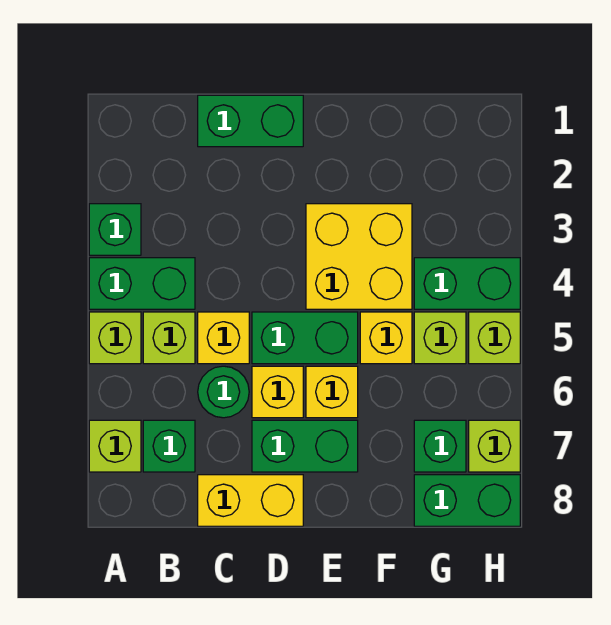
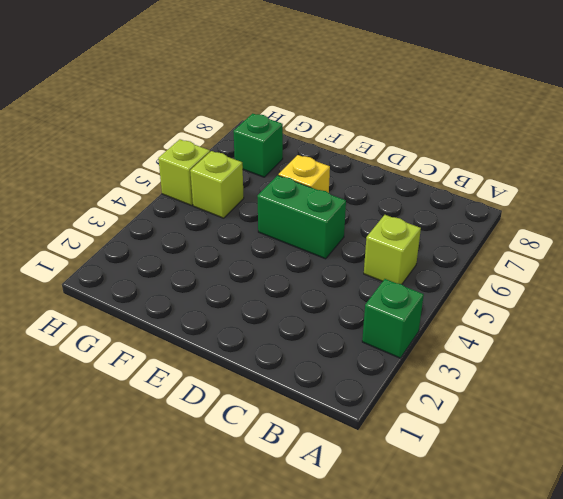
none -> green brick A4:B4 level 1
none -> lime brick A5 level 1
none -> lime brick A7 level 1

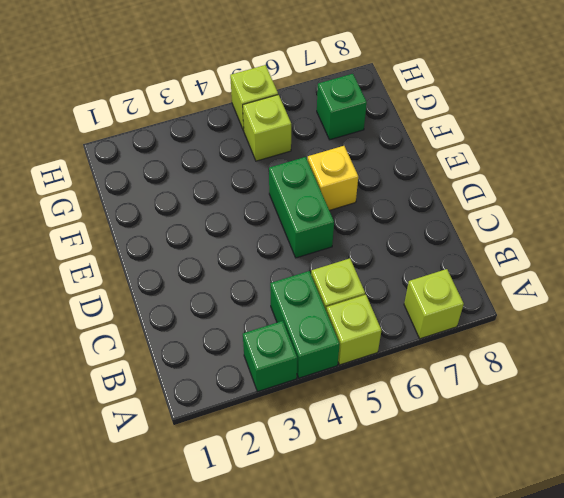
none -> green brick B7 level 1
none -> green brick C1:D1 level 1
none -> yellow brick C5 level 1

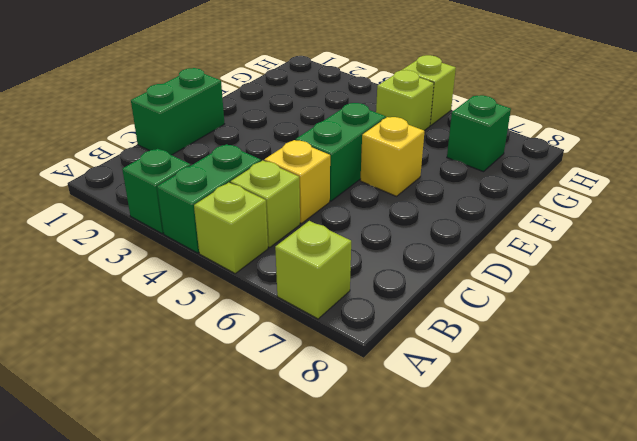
none -> green brick B7 level 1
none -> green round brick C6 level 1
none -> yellow brick C8:D8 level 1

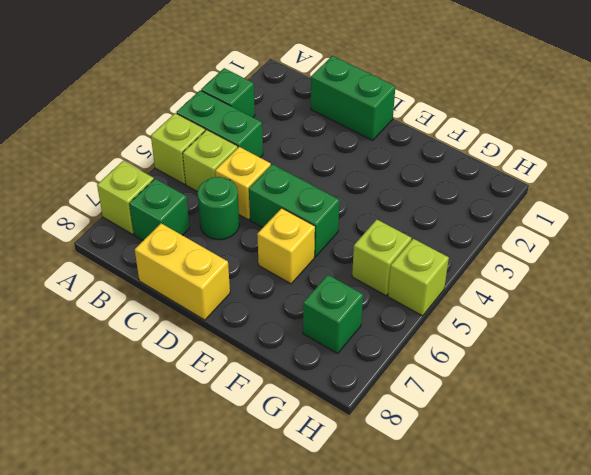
none -> yellow brick D6 level 1
none -> green brick D7:E7 level 1
none -> yellow brick E3:F4 level 1

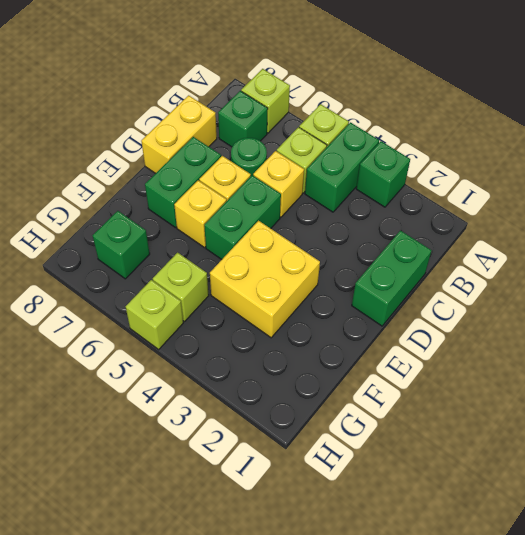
none -> yellow brick F5 level 1
none -> green brick G4:H4 level 1
none -> green brick G8:H8 level 1

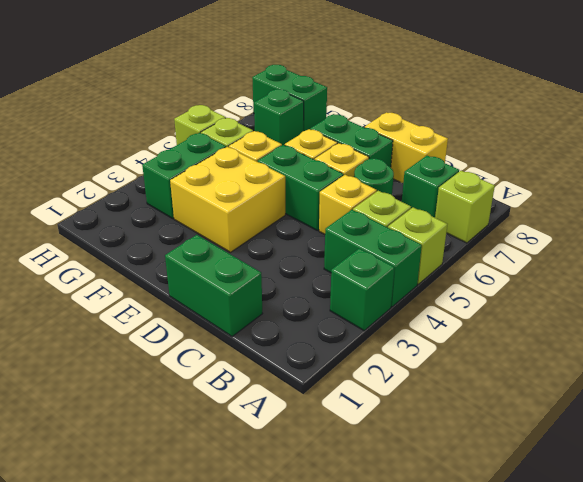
green brick G3:G4 level 1 -> green brick G4:H4 level 1
none -> lime brick H7 level 1

